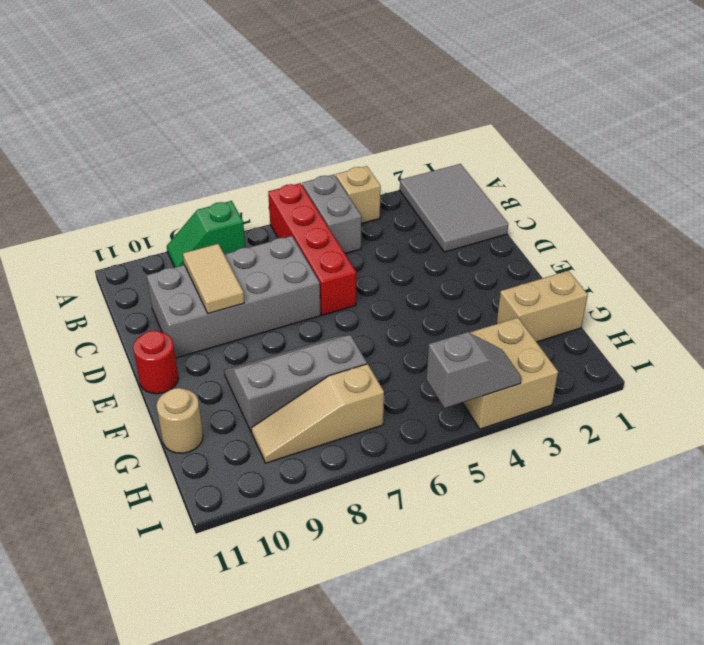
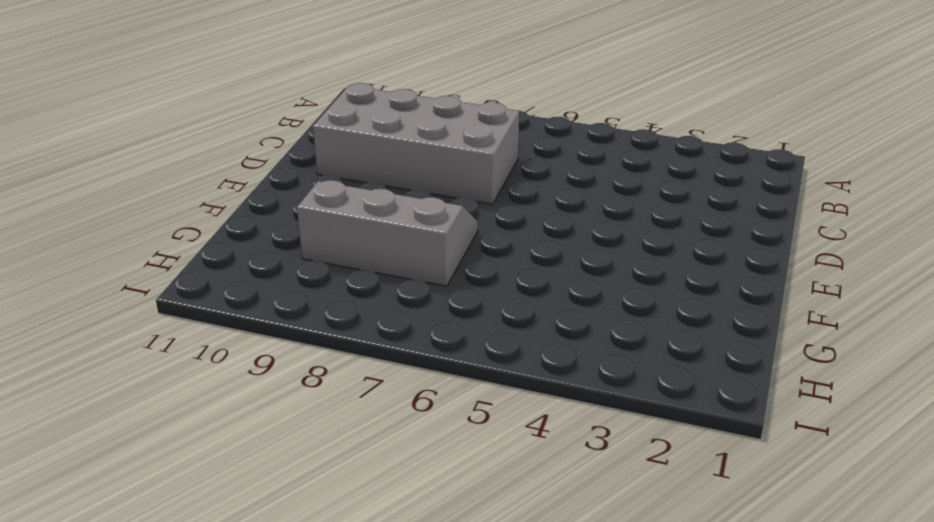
none -> grey tile A1:C2 level 1
none -> tan brick A4 level 1
none -> grey brick A5:B5 level 1

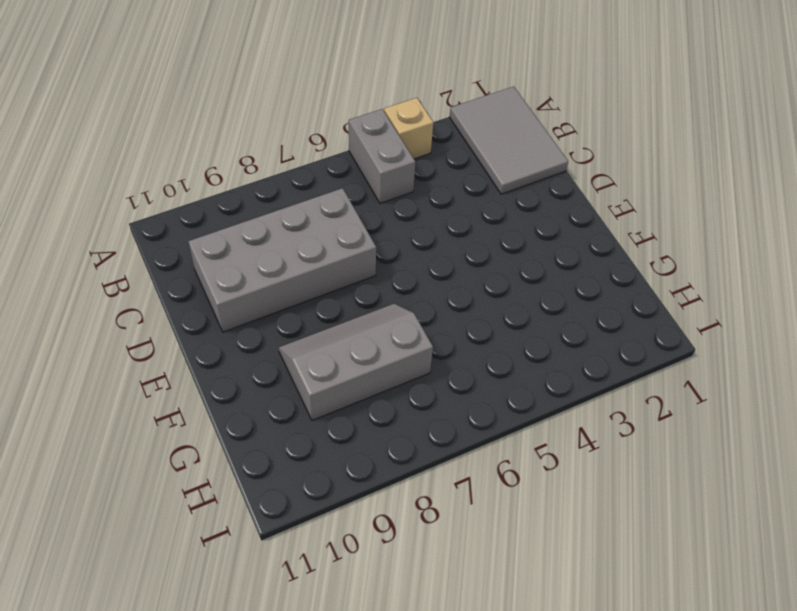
none -> red brick A6:D6 level 1
none -> green slope A8:A9 level 1 top 8
none -> red round brick E11 level 1

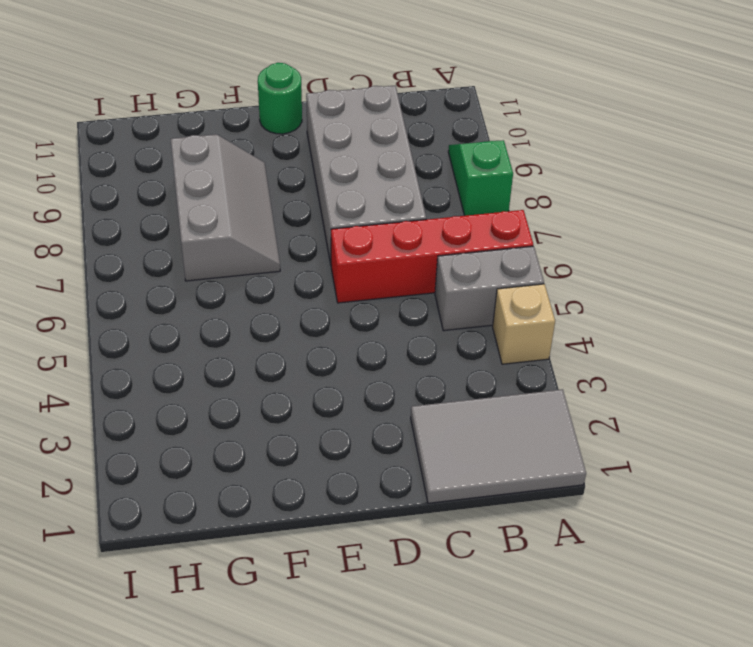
green round brick E11 level 1 -> red round brick E11 level 1
none -> tan brick G1:G2 level 1
none -> tan round brick G11 level 1
none -> tan brick H3:I4 level 1

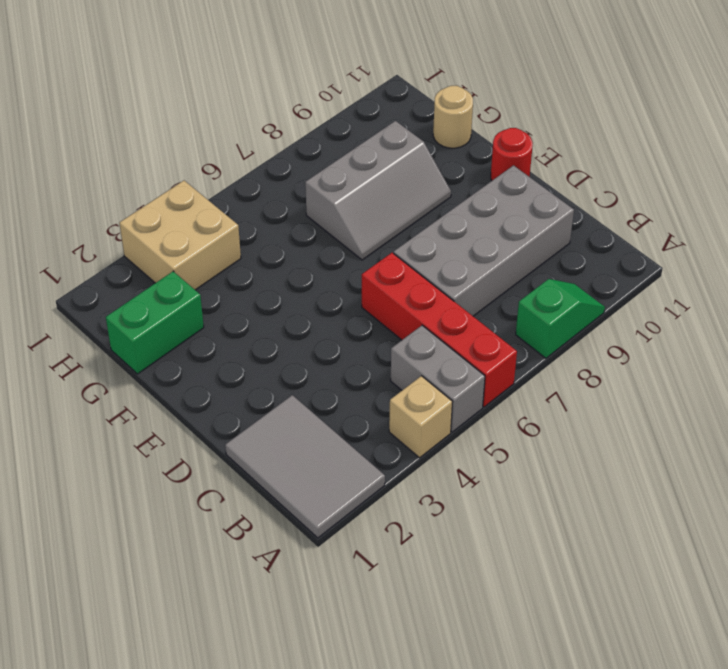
green brick G1:G2 level 1 -> tan brick G1:G2 level 1
none -> tan slope H7:H9 level 1 top 7
none -> tan tile C9:D9 level 2
none -> grey slope I4:I5 level 2 top 5

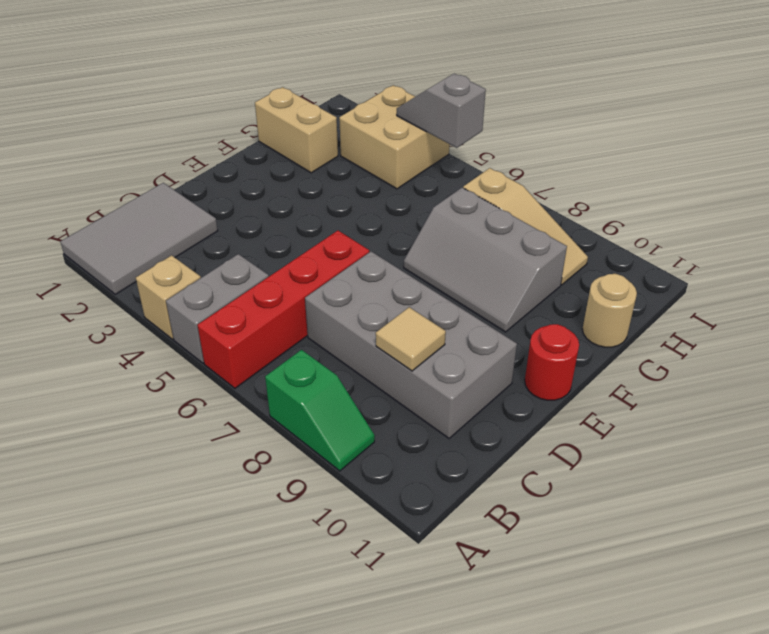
tan tile C9 level 2 -> tan tile C9:D9 level 2

